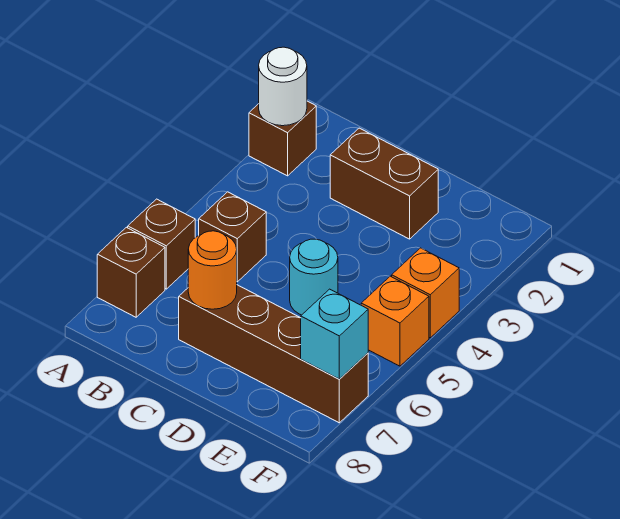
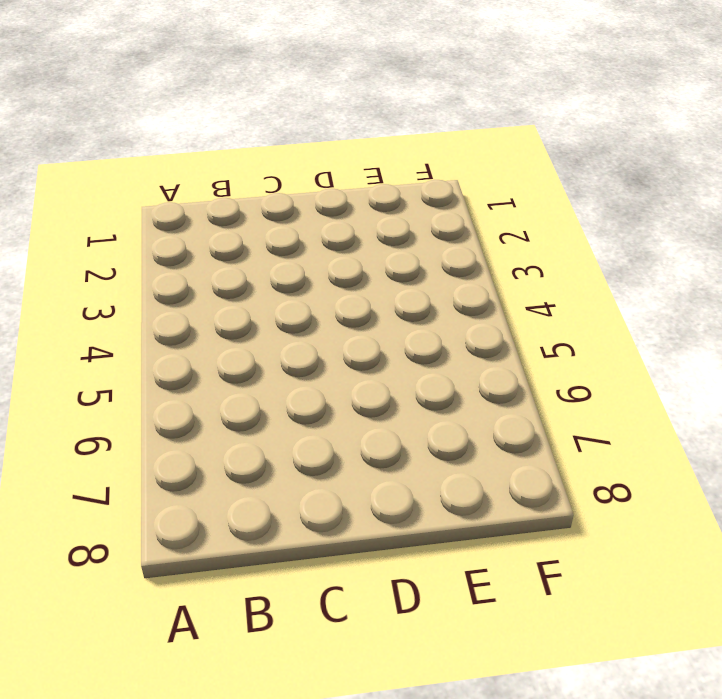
none -> brown brick A2 level 1
none -> brown brick A6 level 1
none -> brown brick A7 level 1

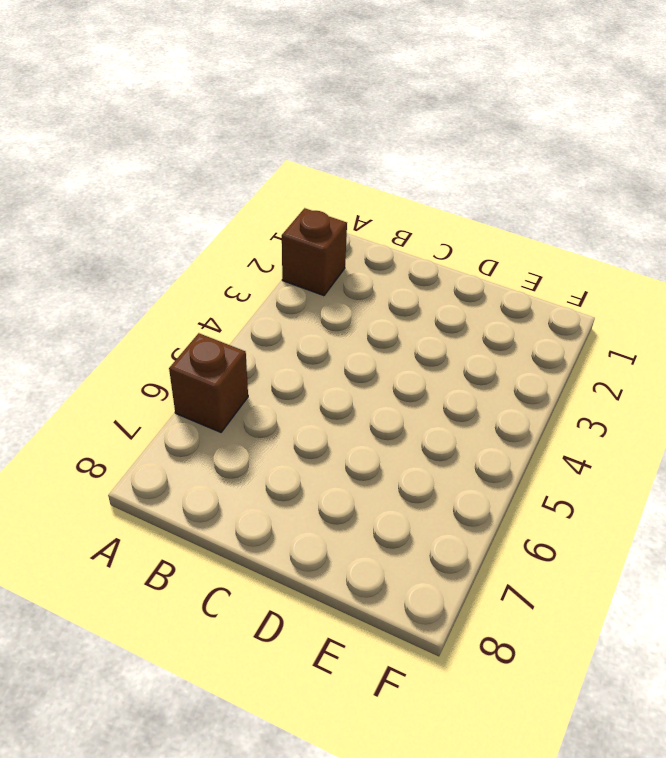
none -> brown brick A7 level 1
none -> brown brick B5 level 1
none -> brown brick C2:D2 level 1

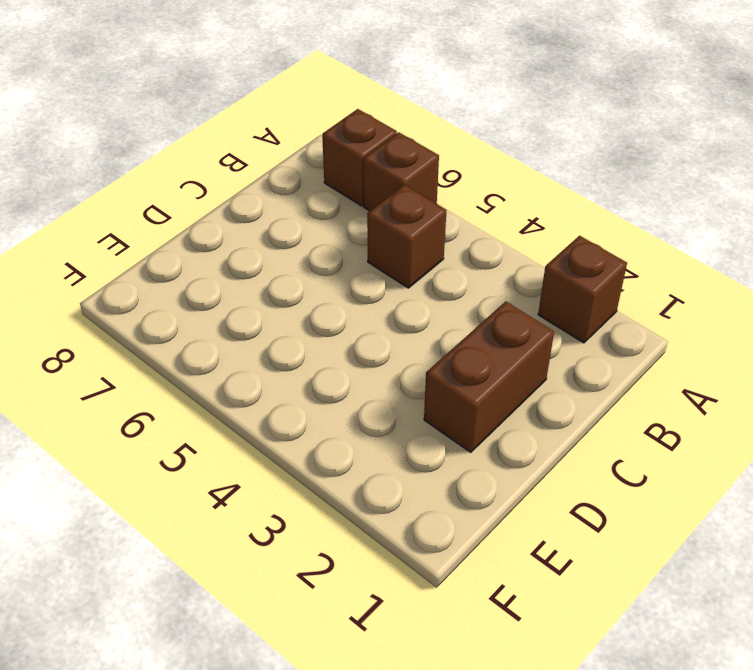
none -> brown brick C7:F7 level 1
none -> cyan round brick D5 level 1
none -> orange brick F4 level 1

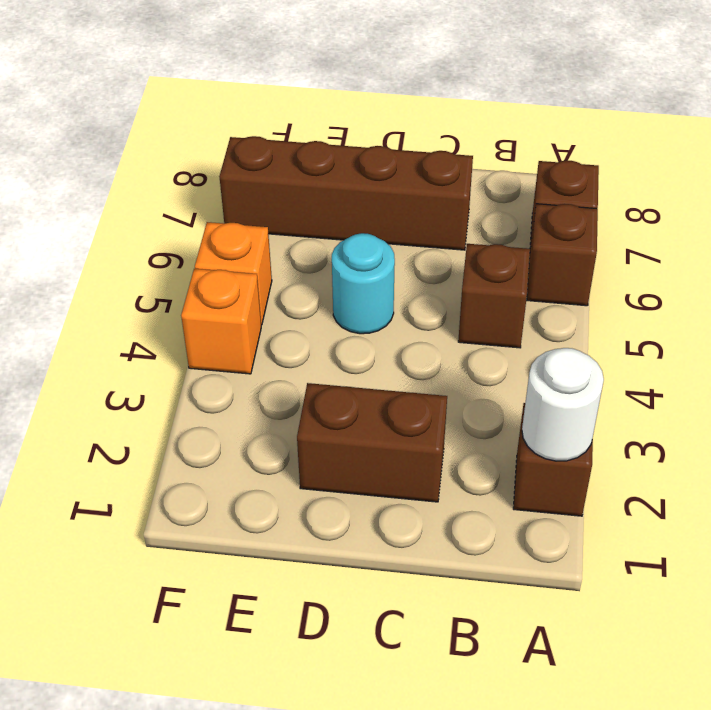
none -> orange round brick C7 level 2
none -> cyan brick F7 level 2

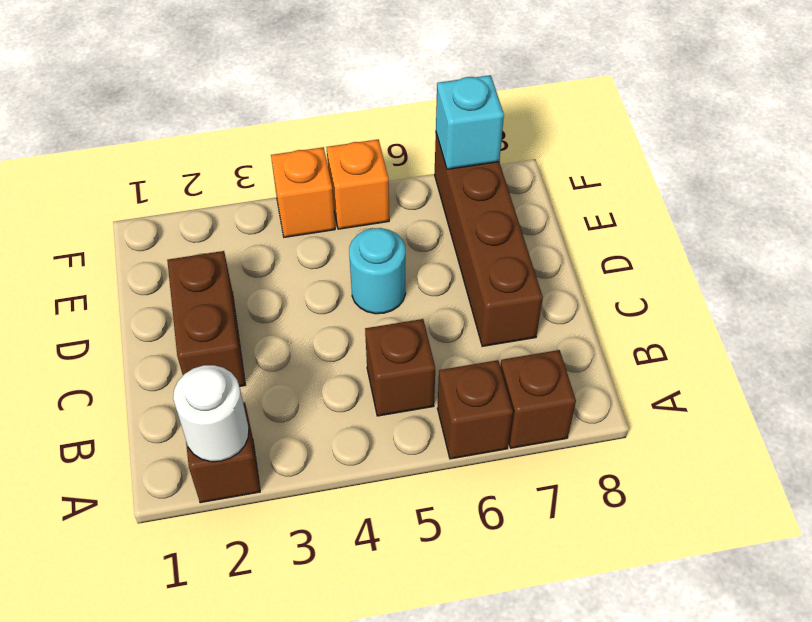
none -> orange round brick C7 level 2

